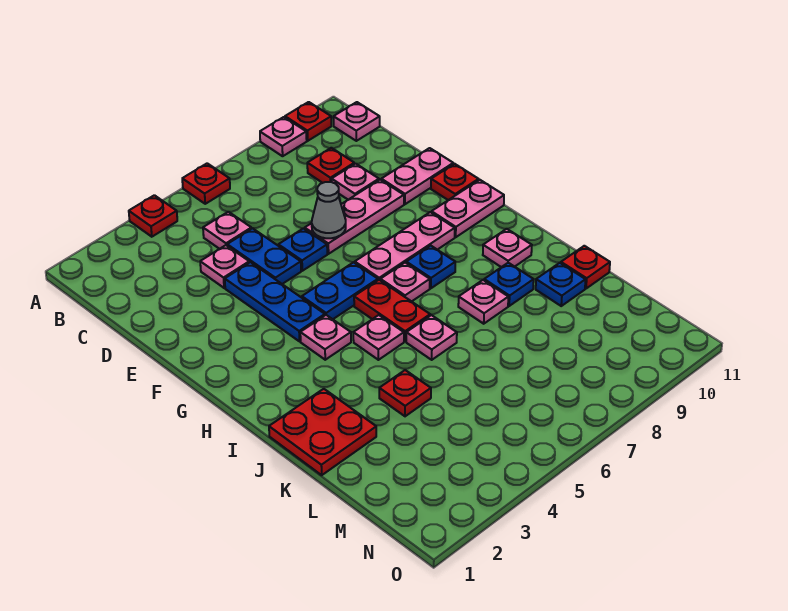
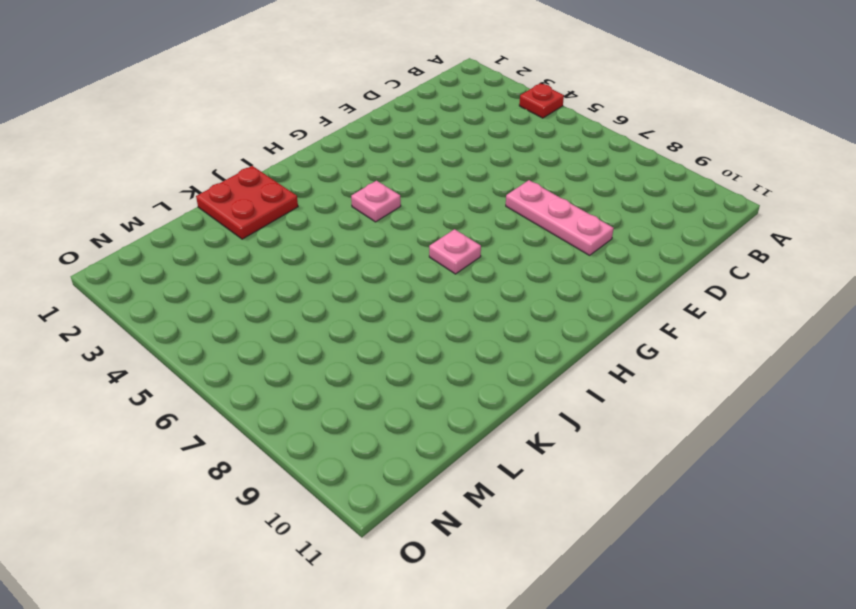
none -> red plate A6 level 1
none -> pink plate A9 level 1
none -> red plate A10 level 1
none -> pink plate B11 level 1

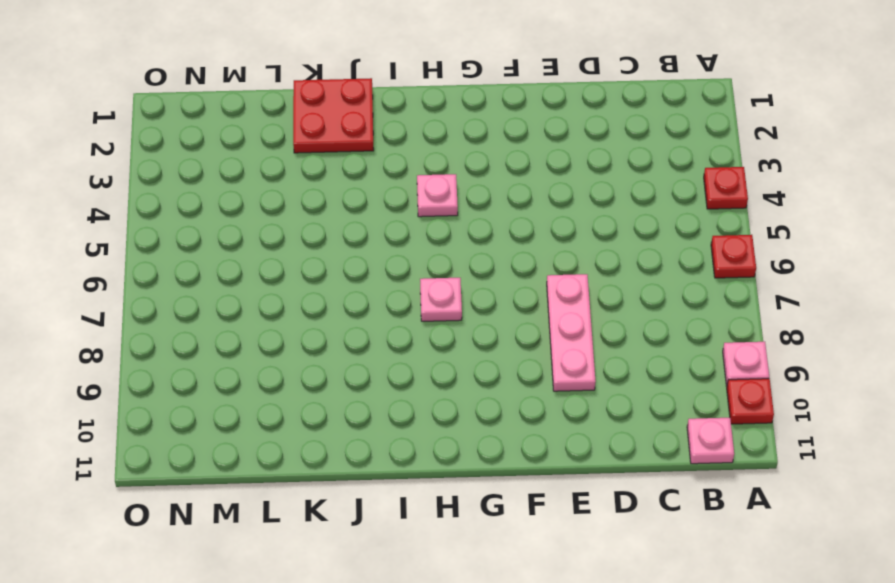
none -> pink plate C5 level 1
none -> red plate C9 level 1
none -> pink plate D4 level 1
none -> blue plate D5:E5 level 1

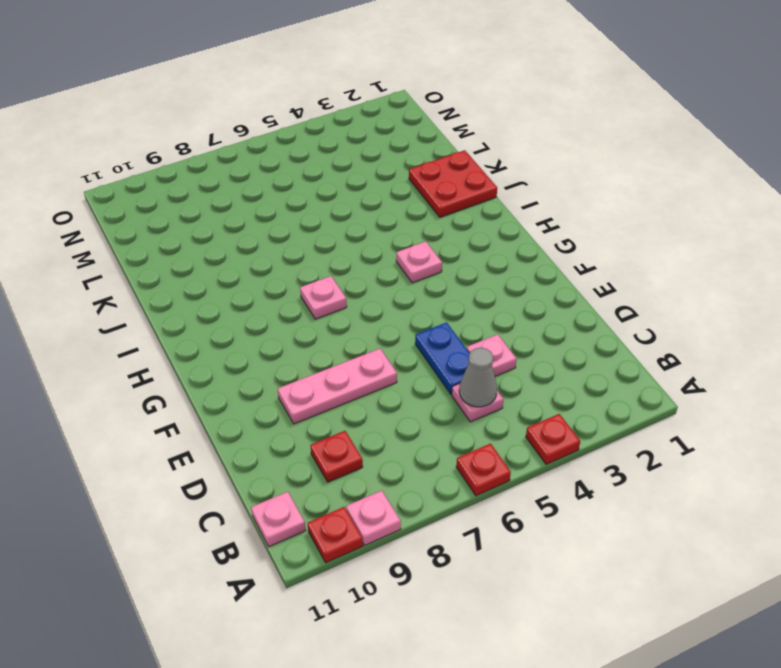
grey cone C5 level 2 -> grey cone E7 level 2
none -> pink plate D9 level 1
none -> blue plate E4:G4 level 1
none -> blue plate E6 level 1
none -> pink plate E10:E11 level 1

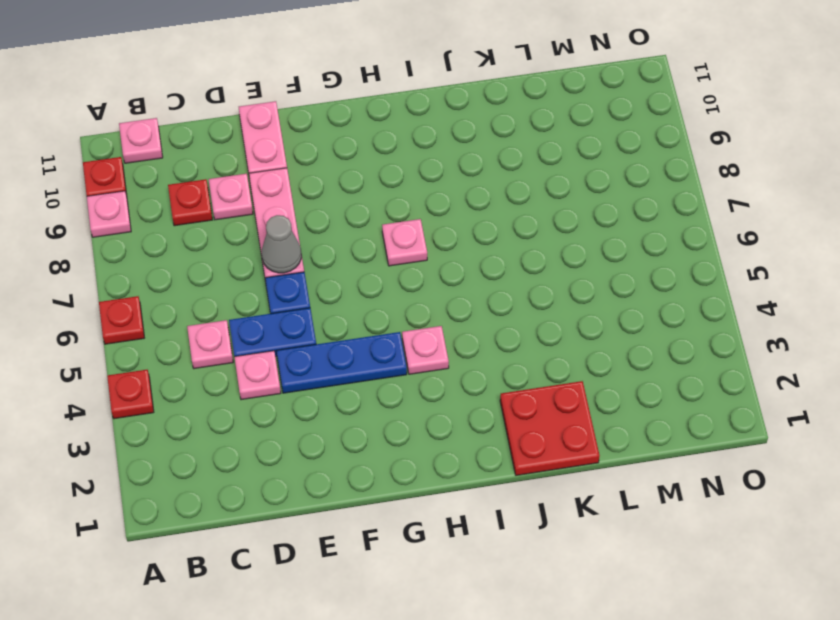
none -> red plate F11 level 1
none -> blue plate G5:G6 level 1
none -> pink plate G7:G9 level 1
none -> pink plate G10:G11 level 1

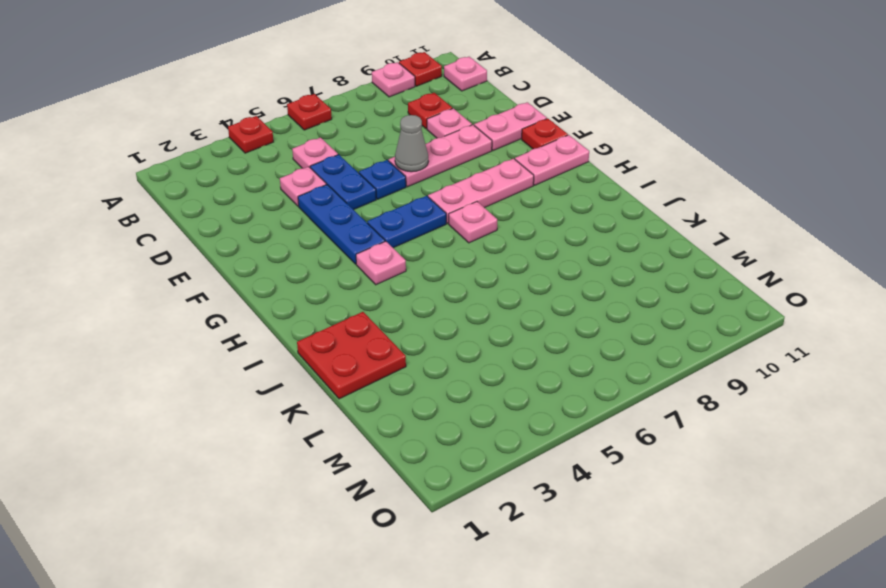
none -> red plate H6:I6 level 1
none -> blue plate H8 level 1
none -> pink plate I5 level 1
none -> pink plate I10 level 1

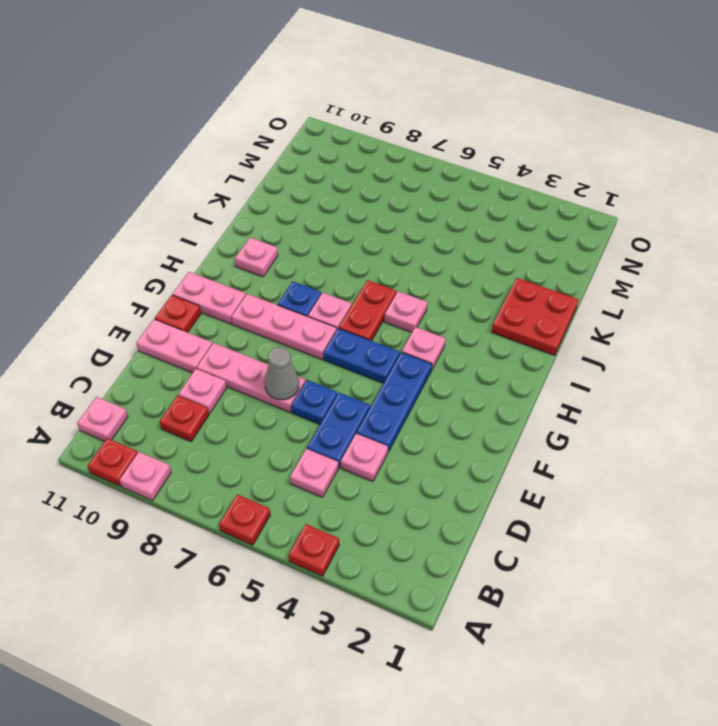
none -> pink plate J6 level 1
none -> pink plate J8 level 1
none -> blue plate J9 level 1
none -> red plate K4 level 1

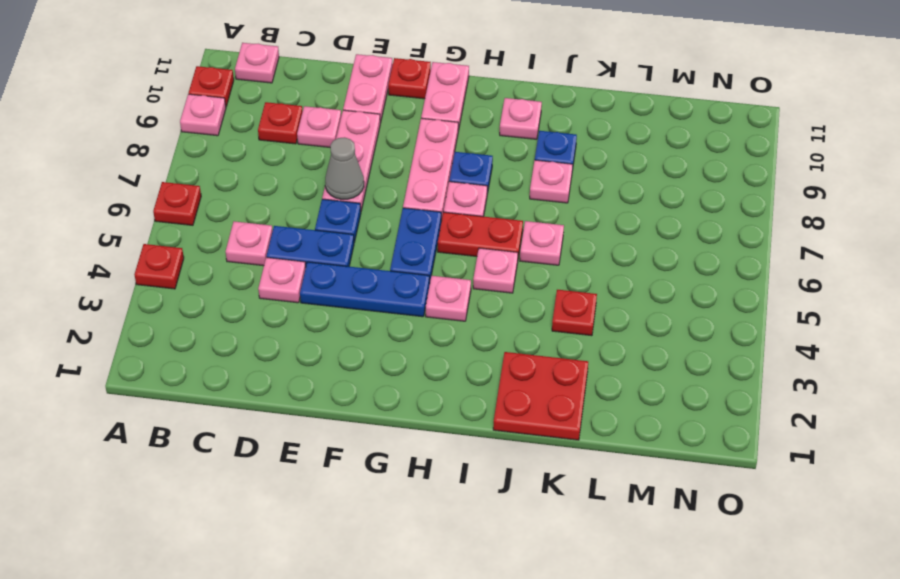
none -> blue plate K10 level 1
none -> red plate K11 level 1

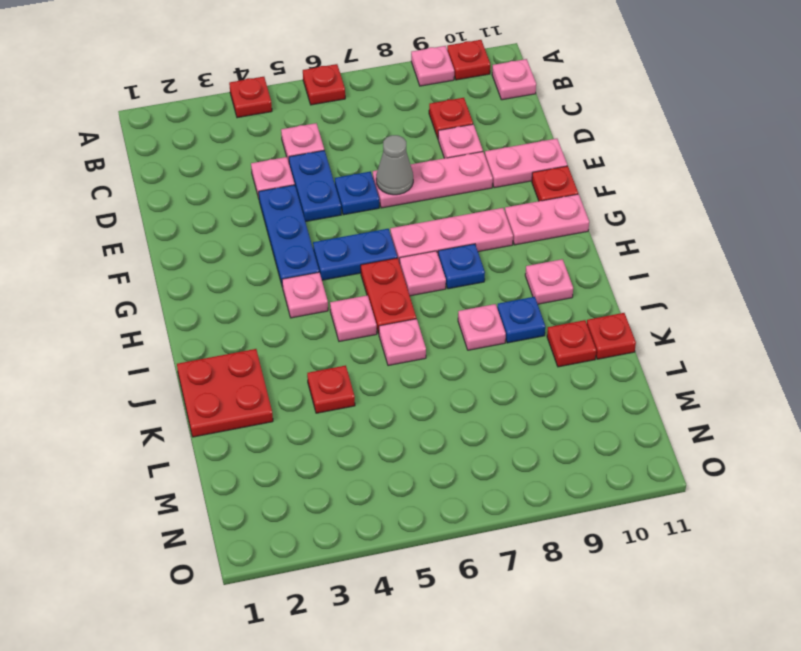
red plate K10 level 1 -> blue plate K10 level 1

